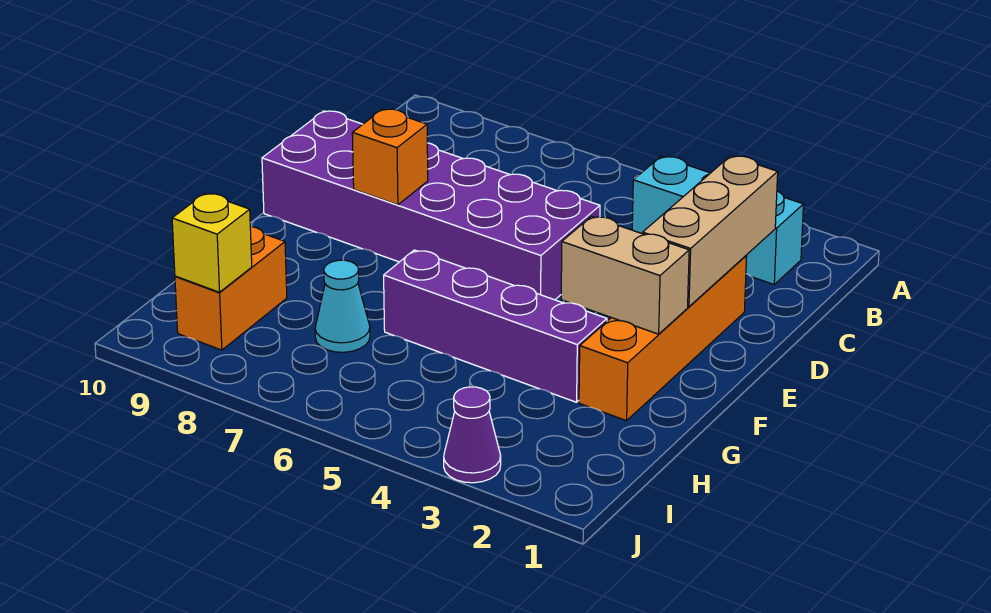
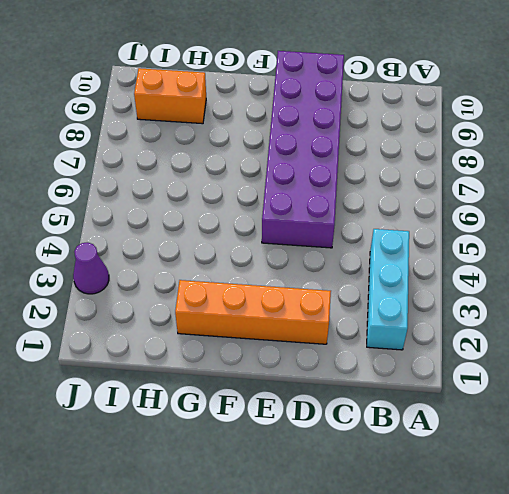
none -> purple brick G3:G6 level 1
none -> cyan cone H7 level 1

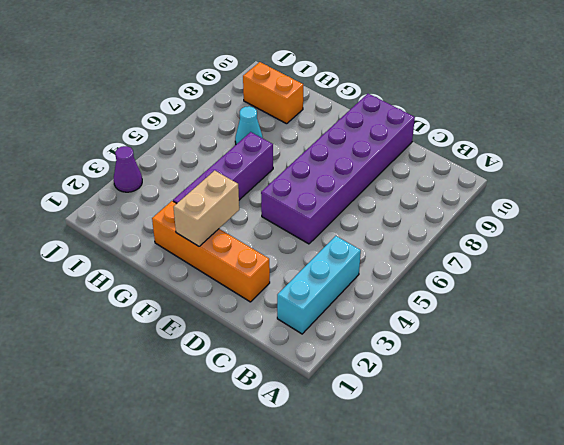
none -> tan brick C2:E2 level 2
none -> orange brick E8 level 2

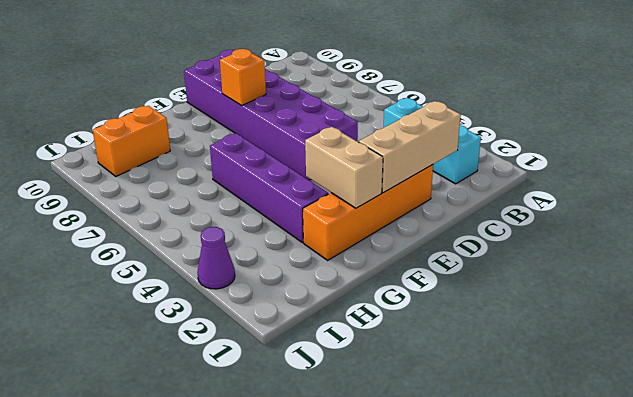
none -> cyan cone H7 level 1
none -> yellow brick I9 level 2

